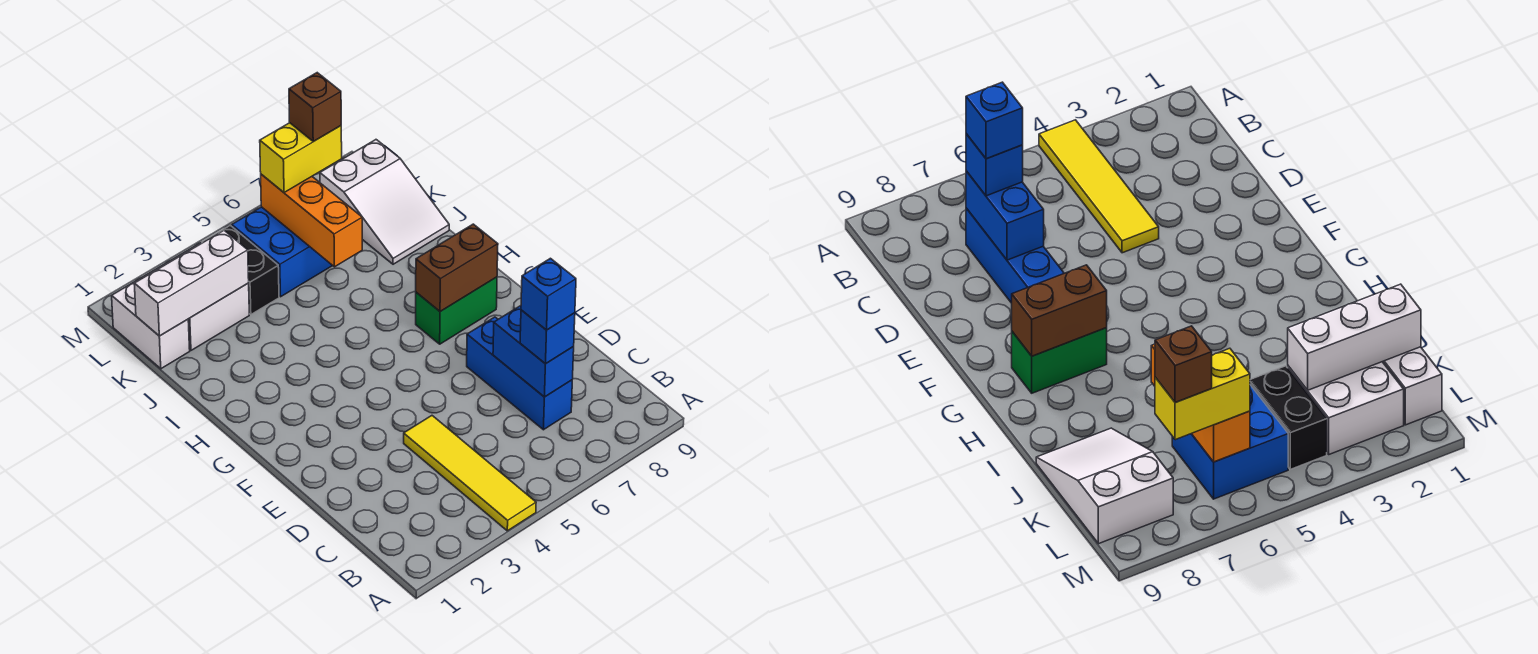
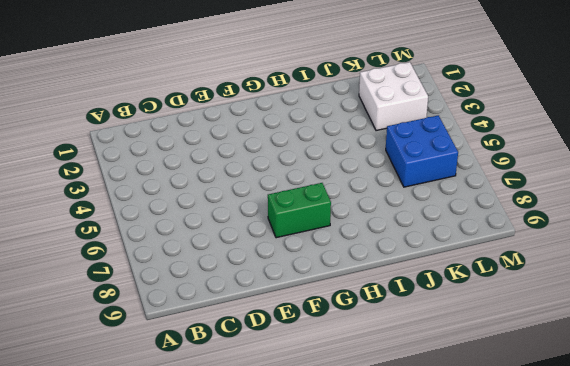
green brick F7:G7 level 1 -> green brick G7:G8 level 1
none -> yellow tile A4:D4 level 1
none -> blue brick C7:E7 level 1
none -> white slope J8:L9 level 1 top L

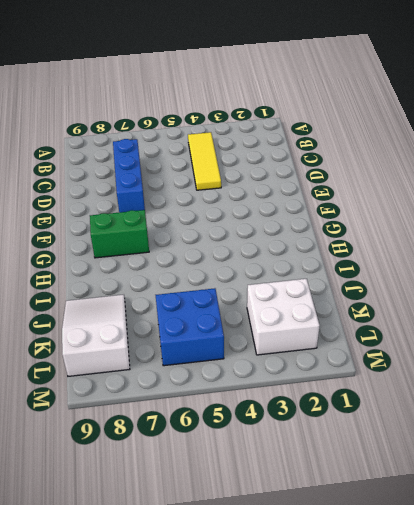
yellow tile B4:D4 level 1 -> yellow tile A4:D4 level 1
none -> white brick K1:L1 level 1
none -> black brick K4:L4 level 1
none -> blue brick C7:D7 level 2

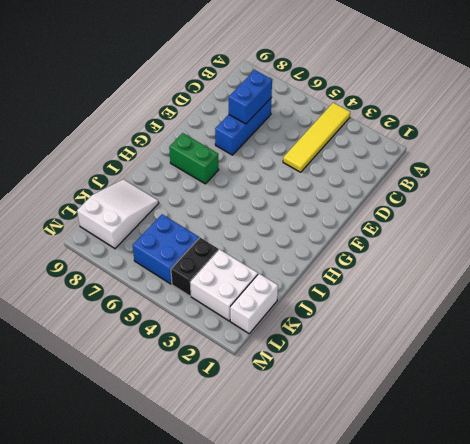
none -> brown brick G7:G8 level 2
none -> orange brick J6:L6 level 2
none -> white brick K1:K3 level 2

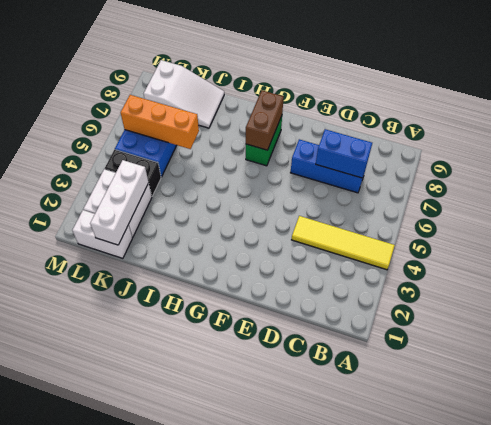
none -> blue brick C7 level 3
none -> yellow brick L6:L7 level 3
none -> blue brick C7 level 4

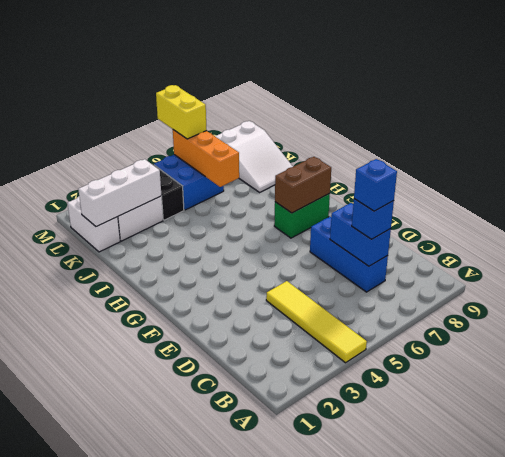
yellow brick L6:M6 level 3 -> yellow brick L6:L7 level 3
none -> brown brick L7 level 4

